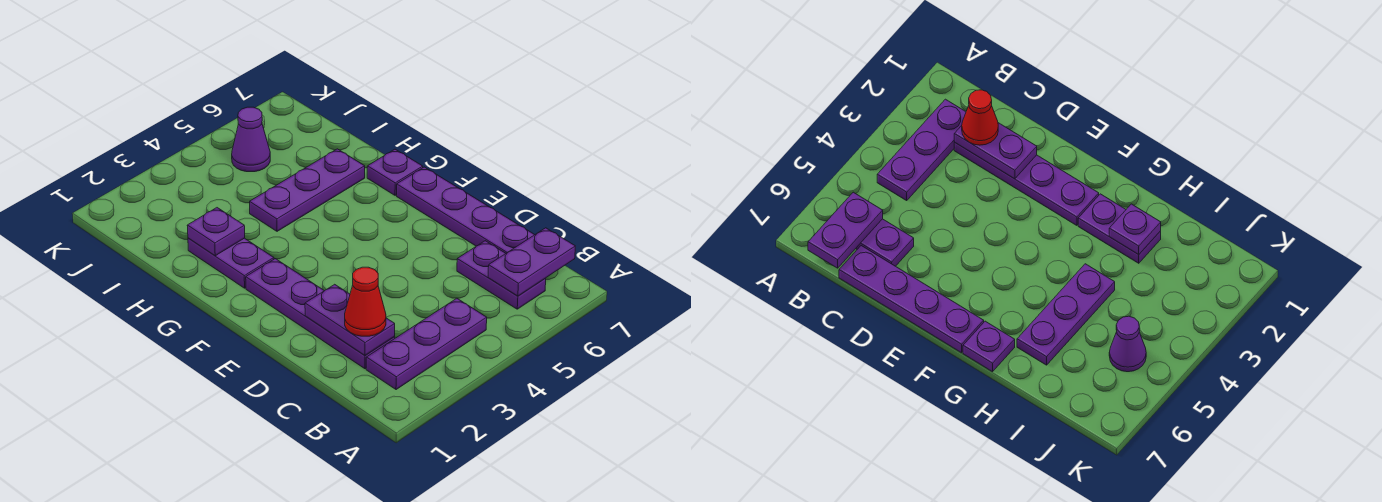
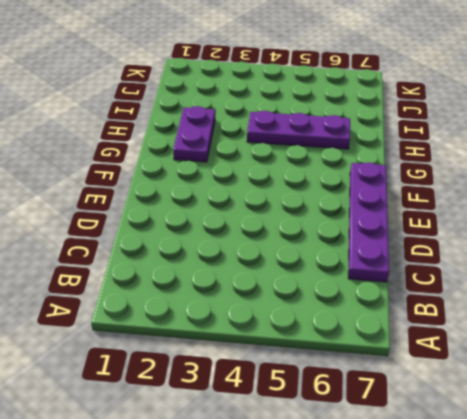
none -> purple plate B2:B4 level 1
none -> purple plate B6:C6 level 1
none -> purple plate C2:F2 level 1

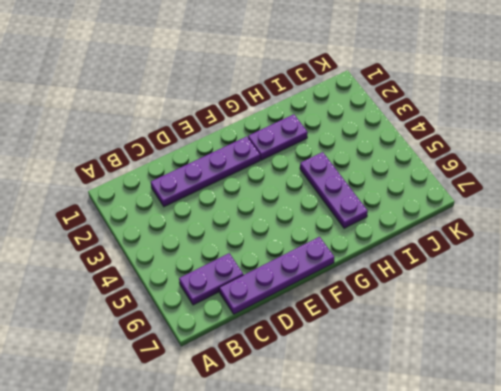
none -> purple plate B2:B4 level 1
none -> purple plate G7 level 1
none -> purple cone J5 level 1

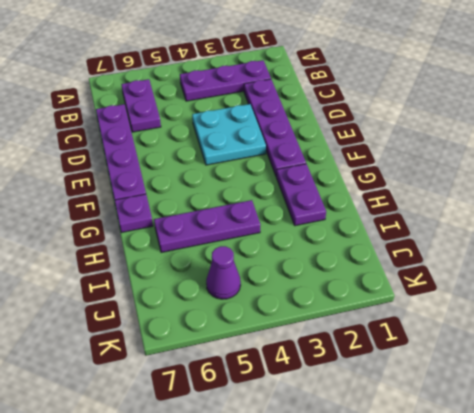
cyan plate D3:E4 level 1 -> none
none -> purple plate B6:B7 level 2
none -> purple plate C2:D2 level 2
none -> purple plate H2 level 2

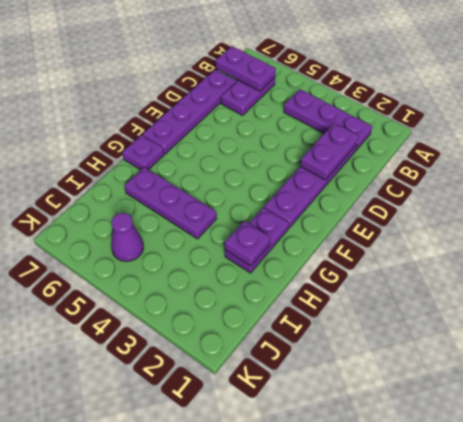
none -> red cone C2 level 3

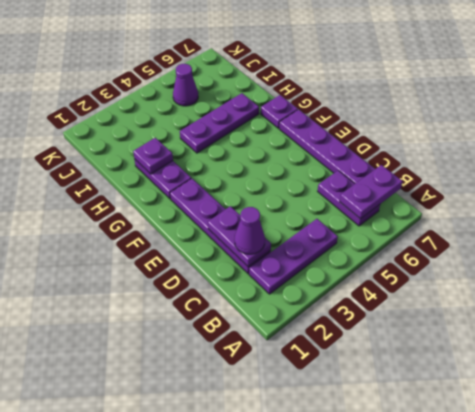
purple cone C2 level 3 -> red cone C2 level 3

